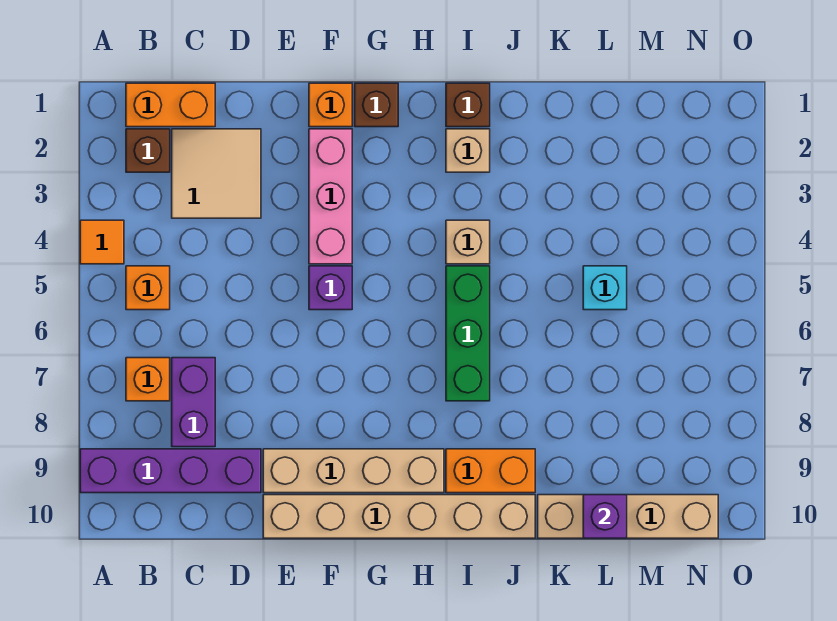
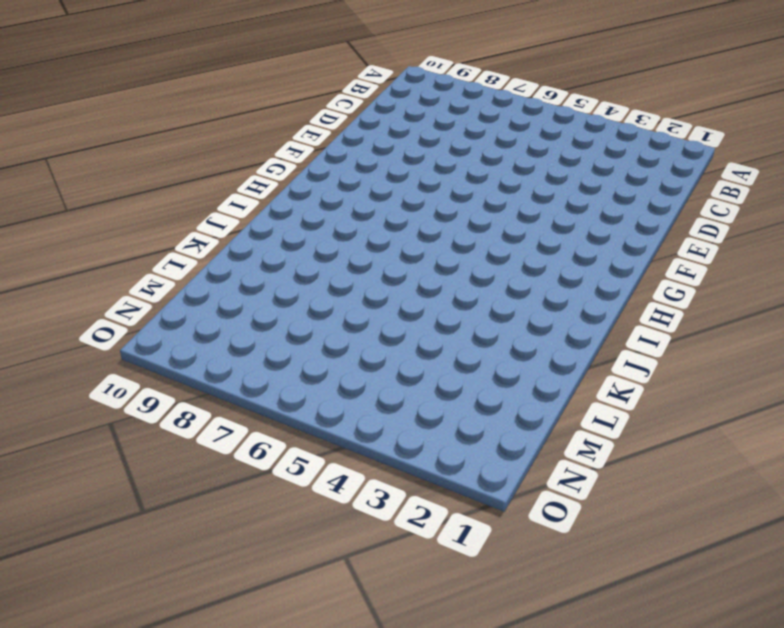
none -> orange tile A4 level 1
none -> purple brick A9:D9 level 1
none -> orange brick B1:C1 level 1

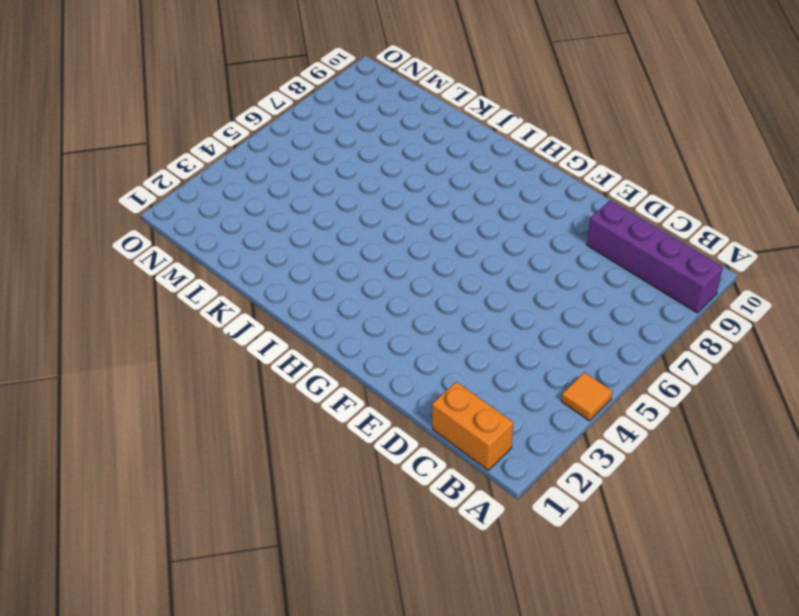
none -> brown brick B2 level 1
none -> orange brick B5 level 1
none -> orange brick B7 level 1

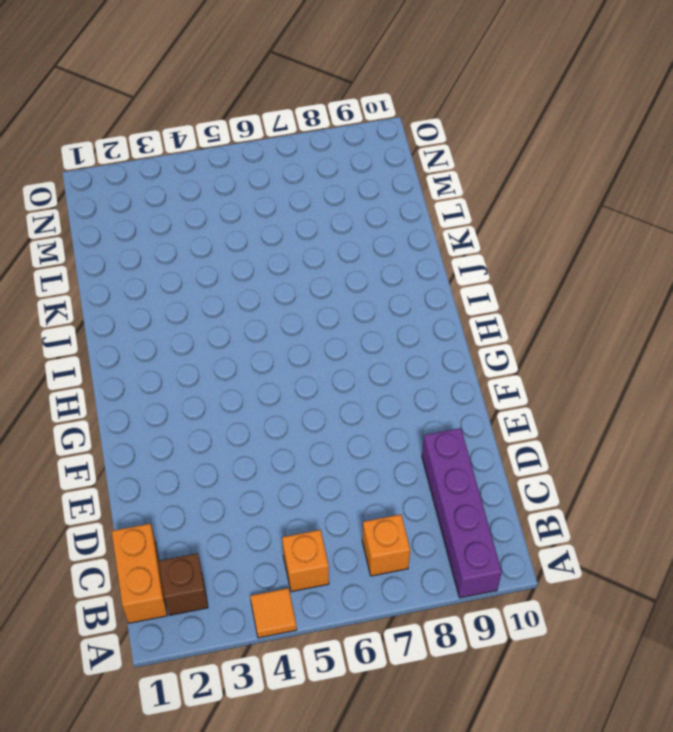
none -> tan tile C2:D3 level 1
none -> purple brick C7:C8 level 1
none -> tan brick E9:H9 level 1

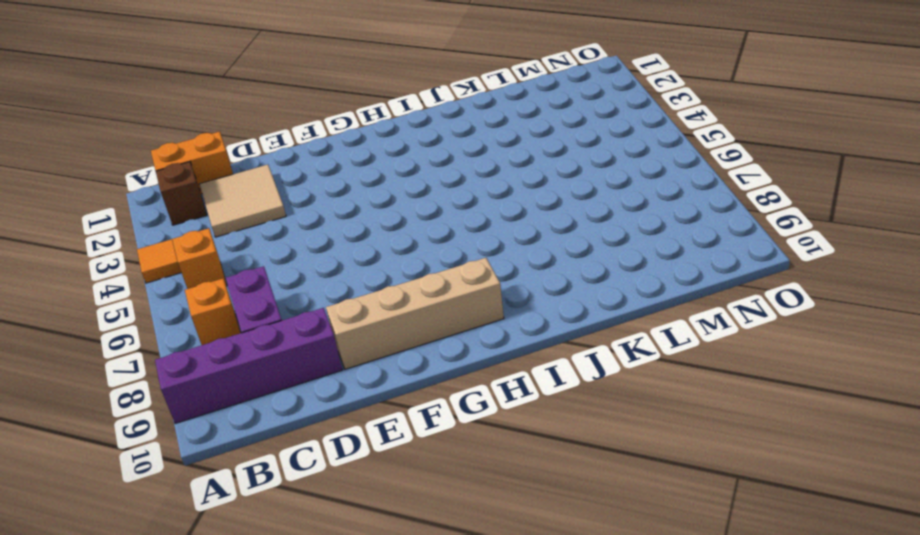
none -> tan brick E10:J10 level 1
none -> orange brick F1 level 1
none -> pink brick F2:F4 level 1

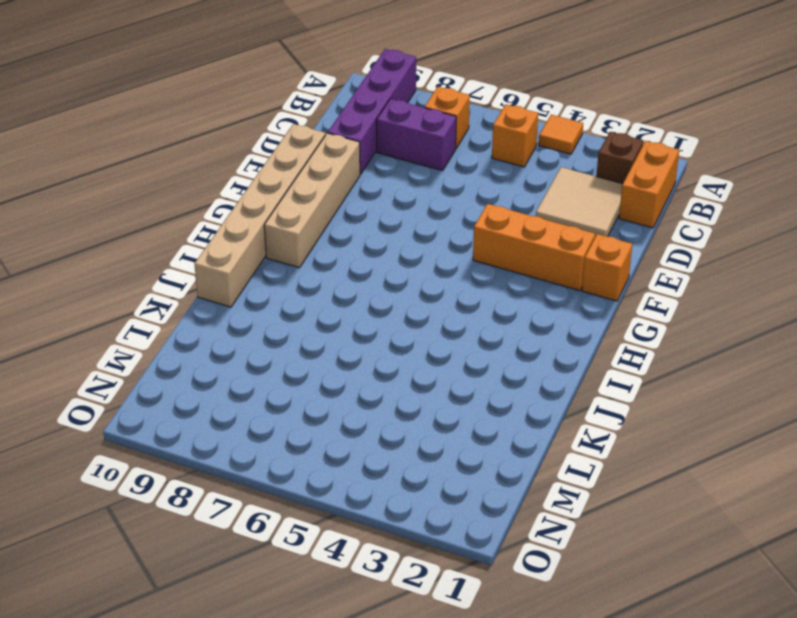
orange brick F2:F4 level 1 -> pink brick F2:F4 level 1
none -> purple brick F5 level 1
none -> brown brick G1 level 1
none -> brown brick I1 level 1

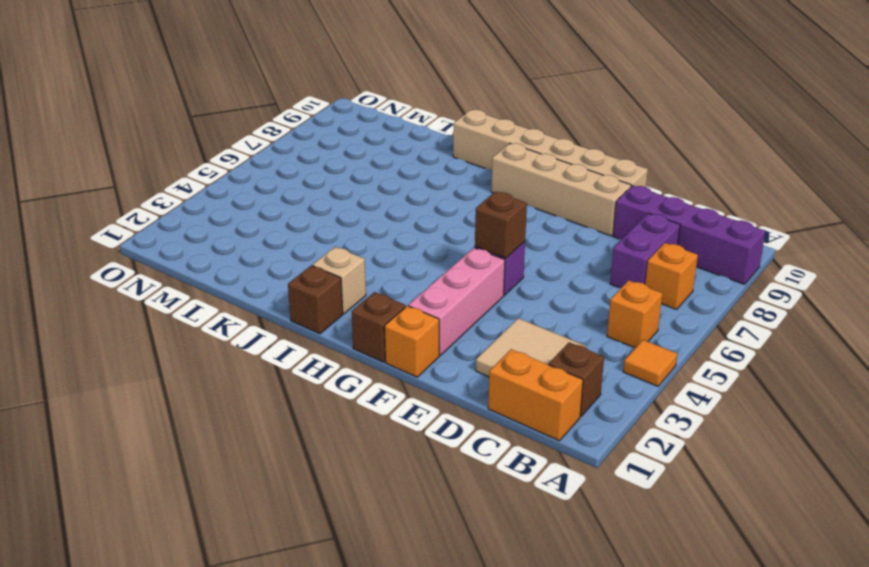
brown brick F5 level 2 -> none
none -> tan brick I4 level 1
none -> green brick I5:I7 level 1
none -> orange brick I9:J9 level 1

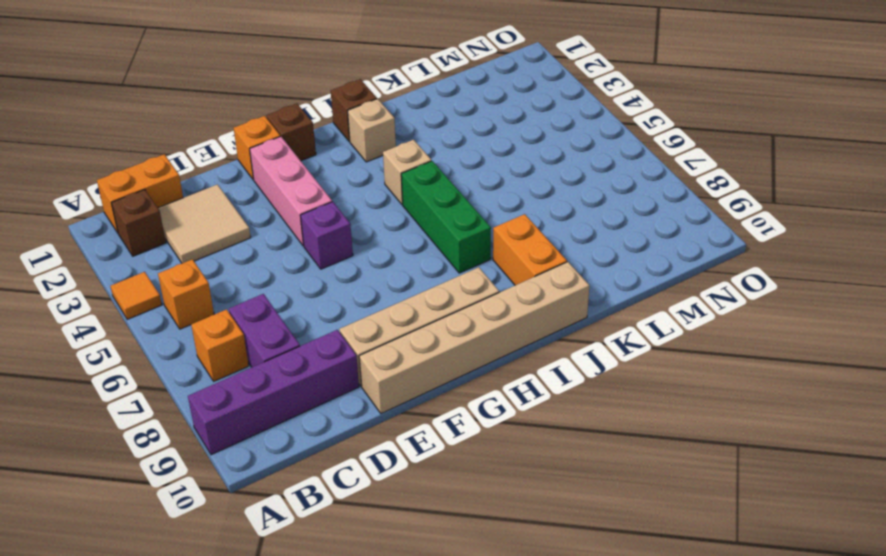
orange brick J8:J9 level 1 -> orange brick I9:J9 level 1
none -> tan brick K10:N10 level 1
none -> cyan brick L5 level 1
none -> purple brick L10 level 2

